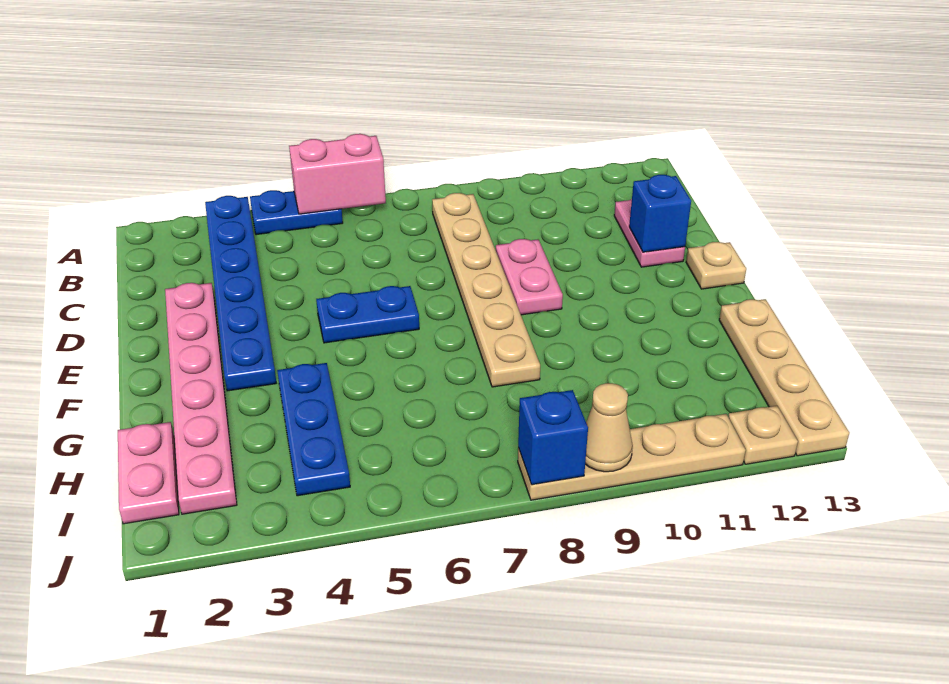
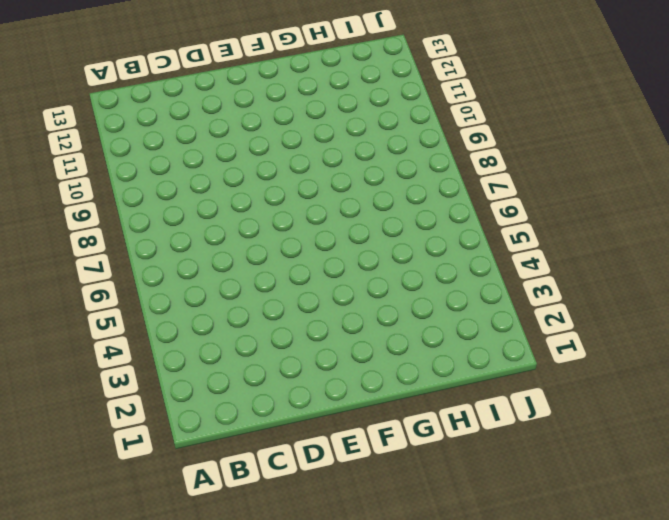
none -> blue plate A3:F3 level 1
none -> blue plate A4:A5 level 1
none -> tan plate B8:G8 level 1

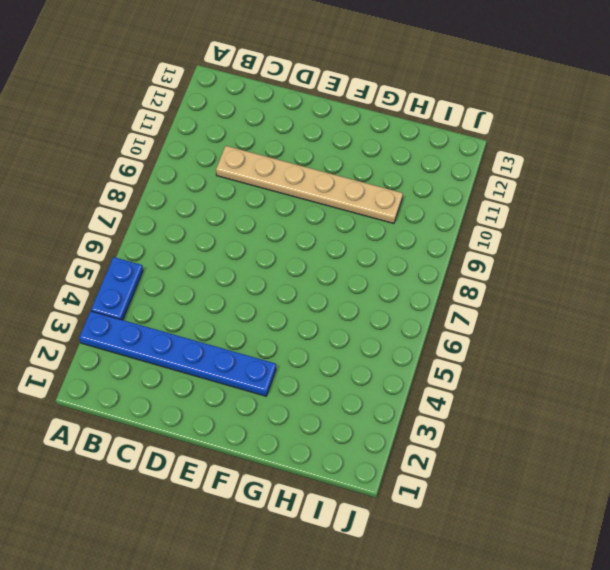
tan plate C10:H10 level 1 -> tan plate B8:G8 level 1
none -> pink plate C12:D12 level 1
none -> pink plate D2:I2 level 1
none -> pink plate D9:E9 level 1

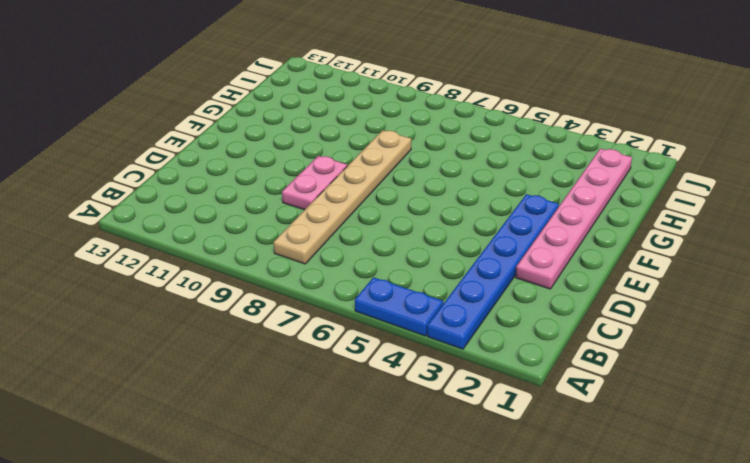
none -> pink plate C12:D12 level 1
none -> blue plate E5:E6 level 1
none -> tan plate E13 level 1

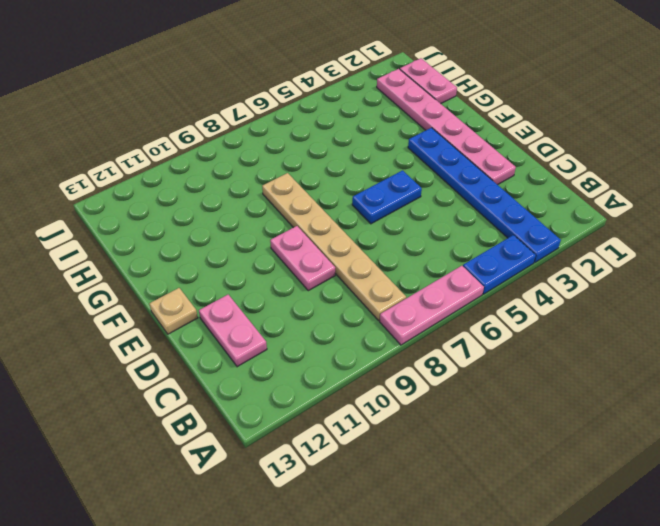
pink plate A6:A8 level 1 -> none
none -> blue plate G4:I4 level 1
none -> tan plate G13:J13 level 1
none -> tan plate J8:J11 level 1

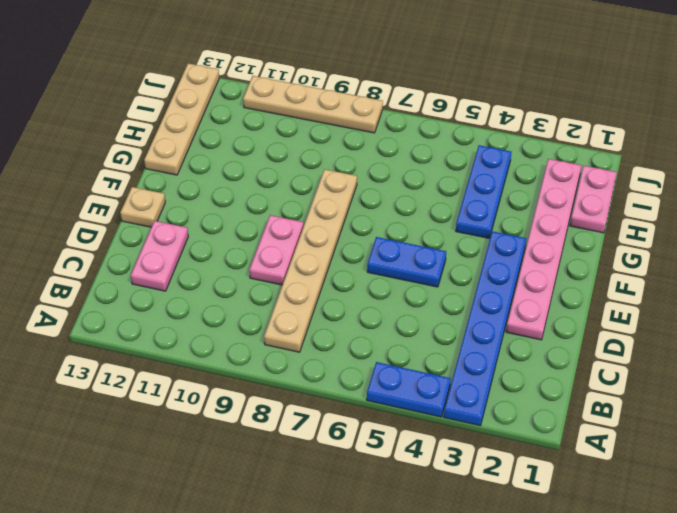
none -> tan plate J12 level 1
none -> pink brick A5:A6 level 2
none -> blue brick D12 level 2

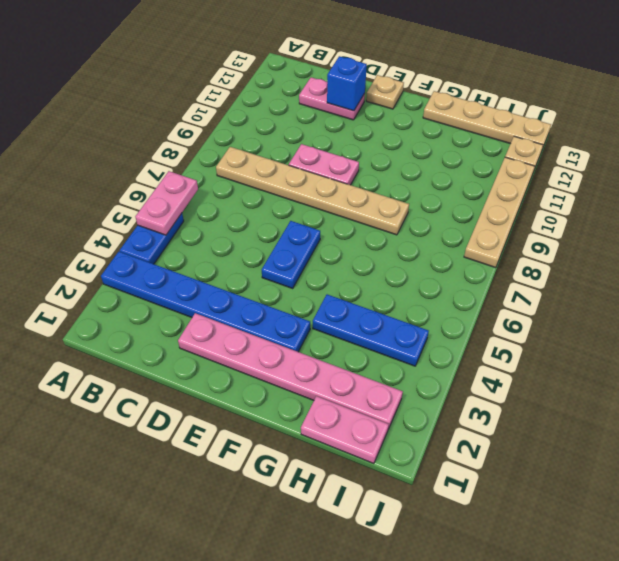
pink plate A5:A6 level 2 -> pink brick A5:A6 level 2
none -> blue brick J8 level 2
none -> tan cone J9 level 2

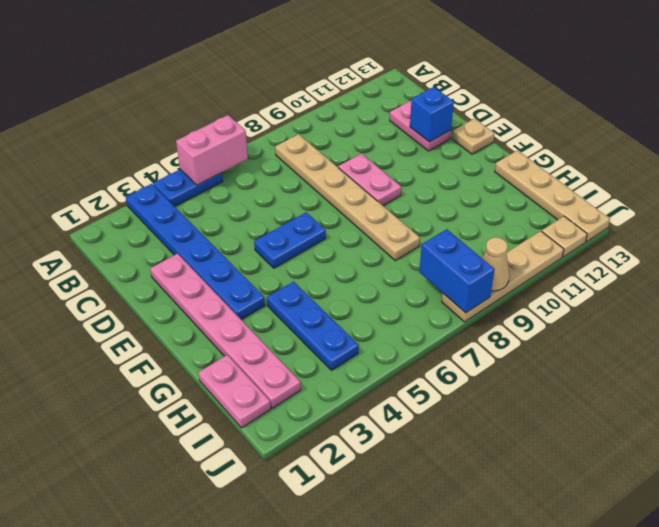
blue brick I8:J8 level 2 -> blue brick J8 level 2

